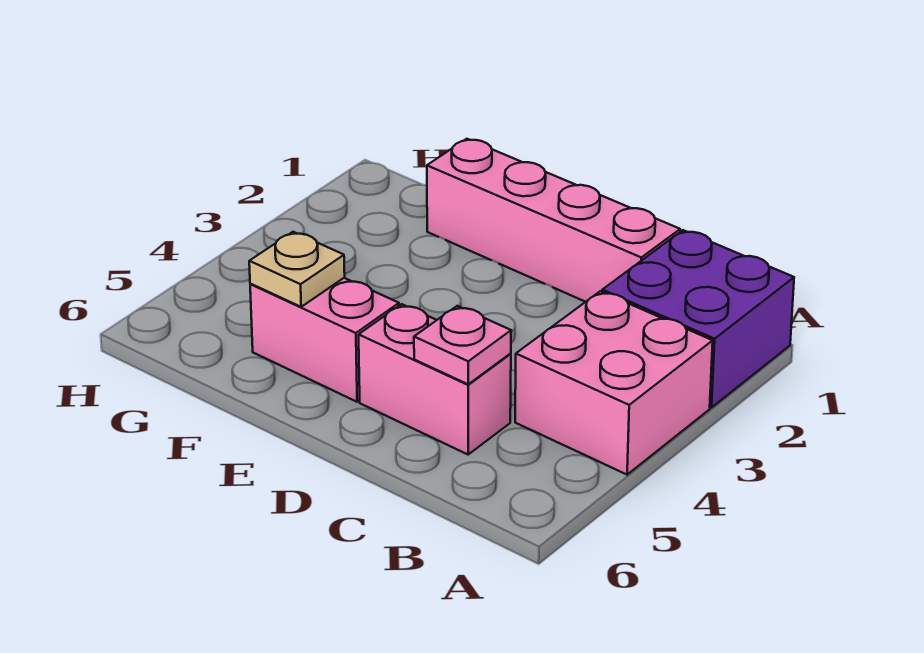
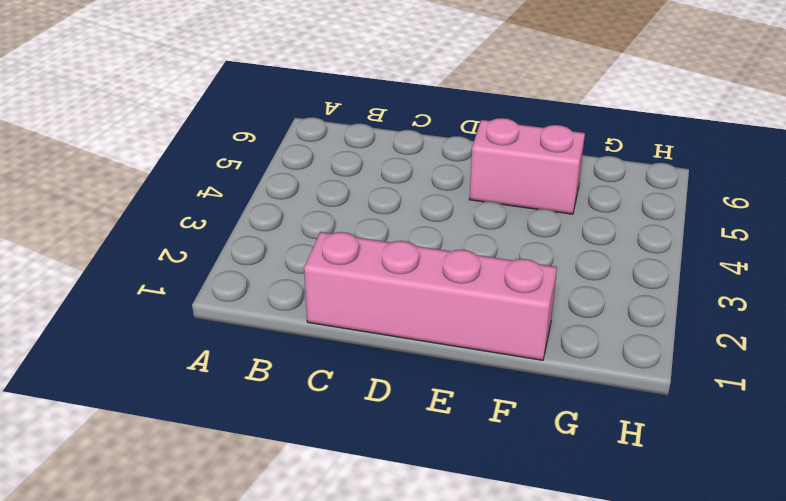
none -> purple brick A1:B2 level 1
none -> pink brick A3:B4 level 1

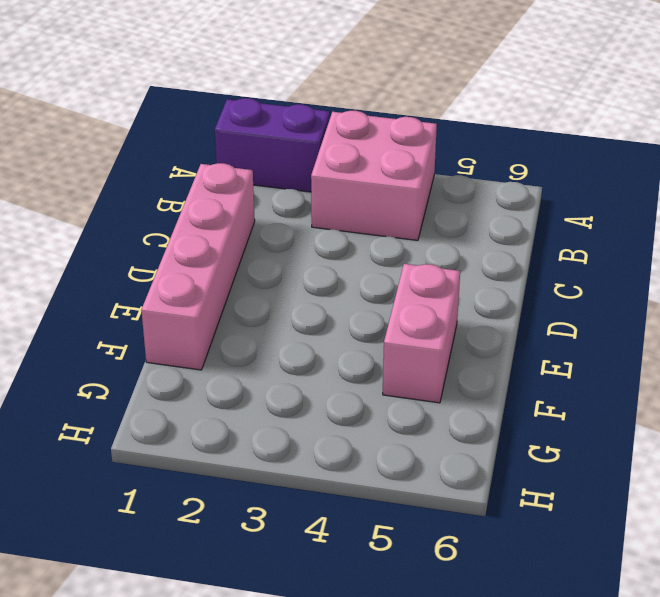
purple brick A1:A2 level 1 -> purple brick A1:B2 level 1
none -> pink brick C5:D5 level 1
none -> pink plate C5 level 2

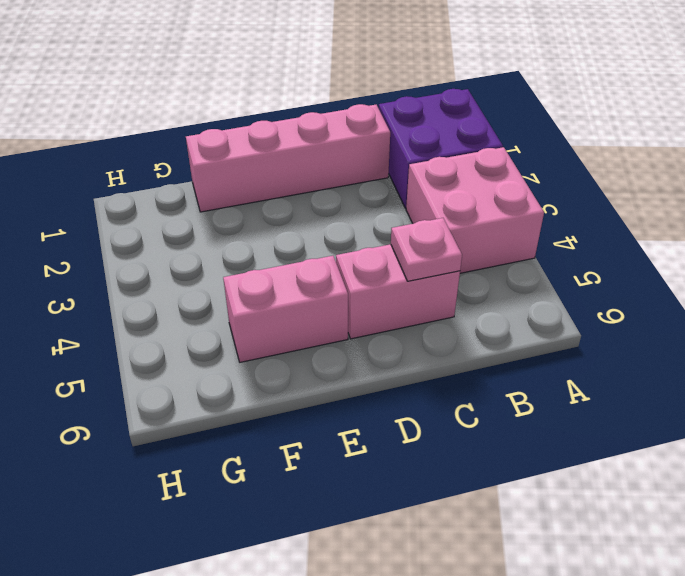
none -> tan plate F5 level 2

